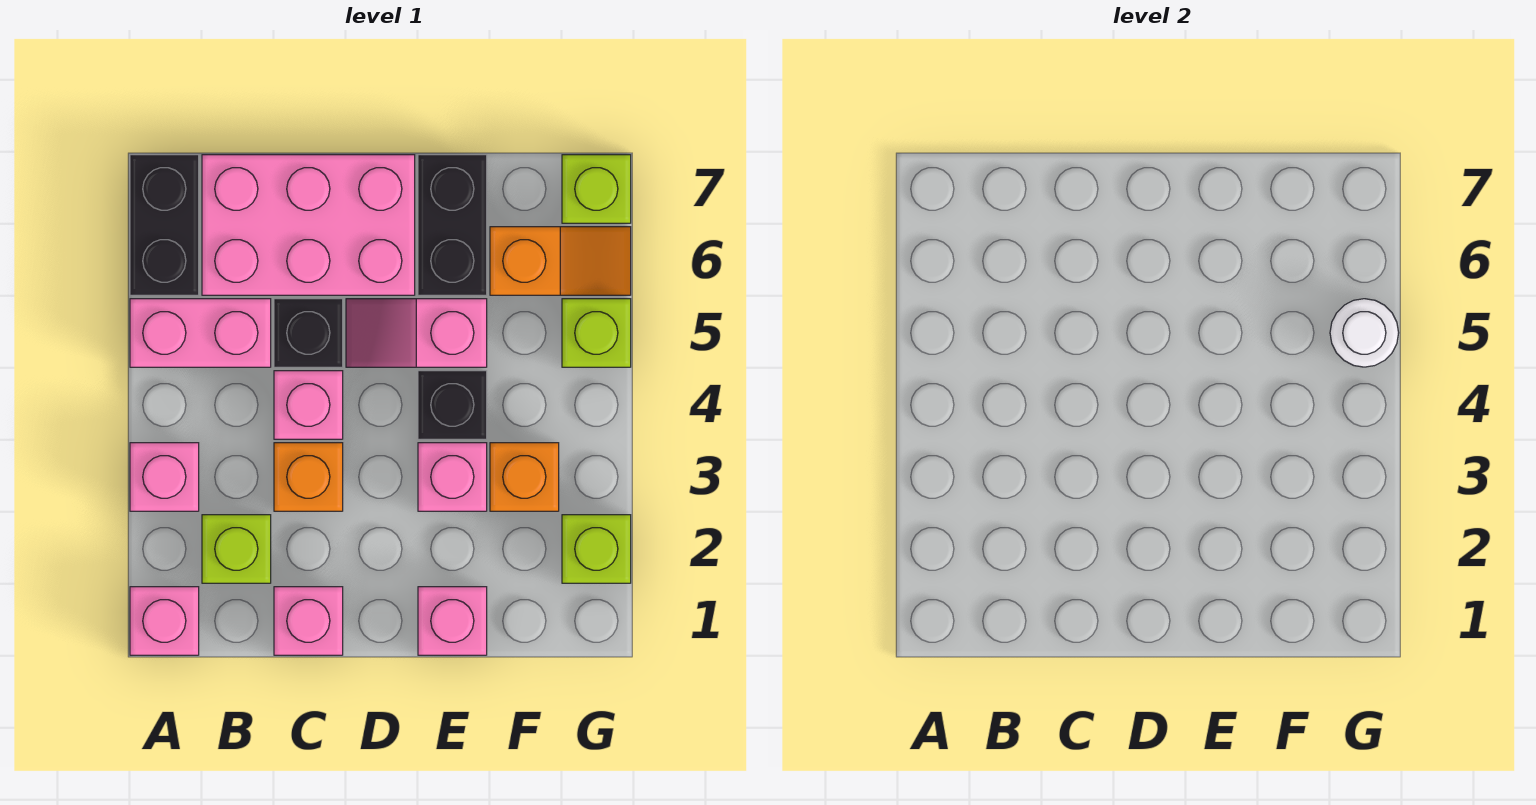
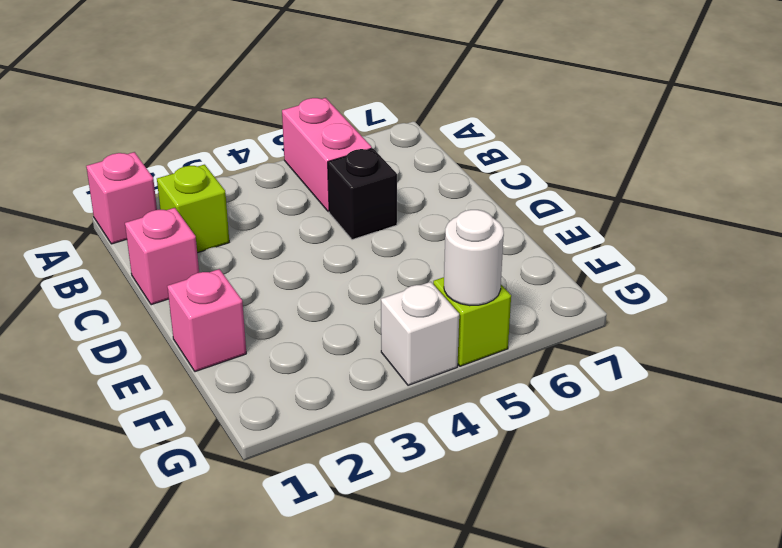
white brick G4 level 1 -> none
none -> pink brick A3 level 1
none -> black brick A6:A7 level 1
none -> pink brick B6:D7 level 1

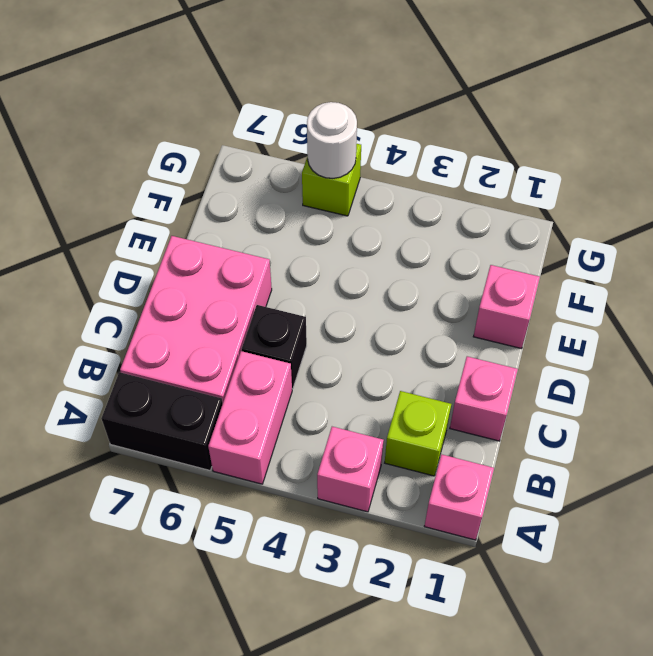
none -> orange brick C3 level 1
none -> pink brick C4 level 1
none -> pink slope D5:E5 level 1 top E

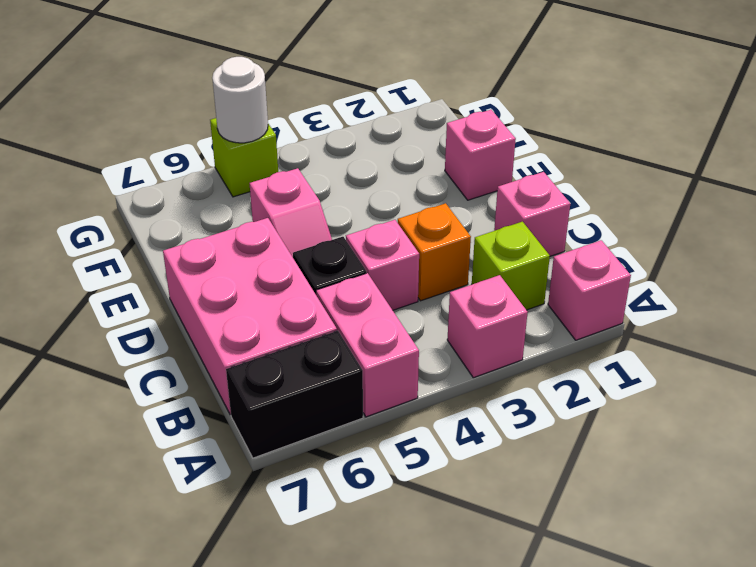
none -> pink brick E3 level 1
none -> black brick E4 level 1
none -> black brick E6:E7 level 1

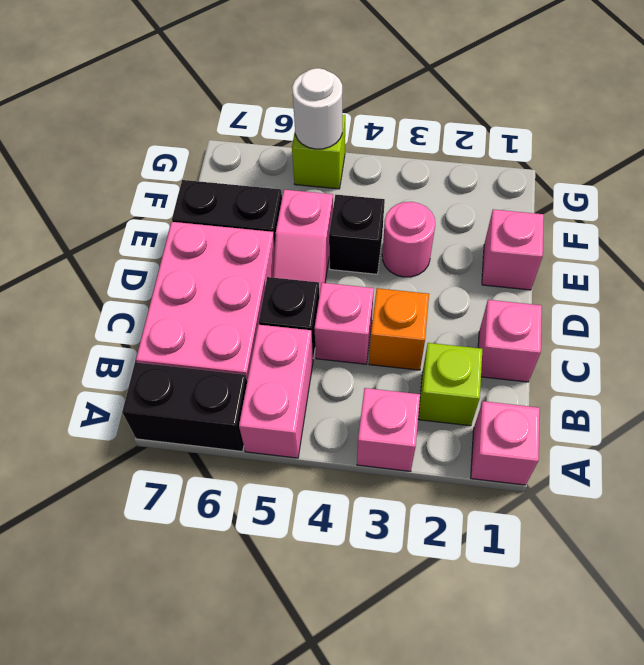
pink round brick E3 level 1 -> pink brick E3 level 1
none -> orange brick F3 level 1
none -> orange slope F6:G6 level 1 top F
none -> lime brick G2 level 1

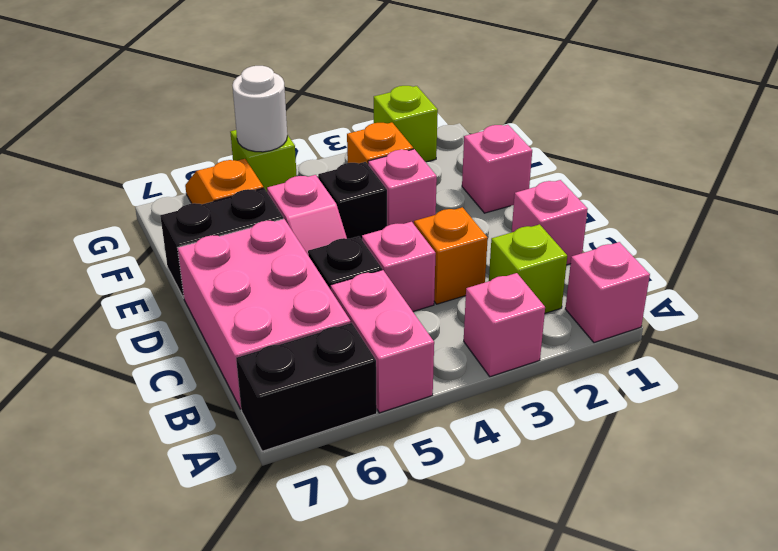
none -> lime brick G7 level 1

